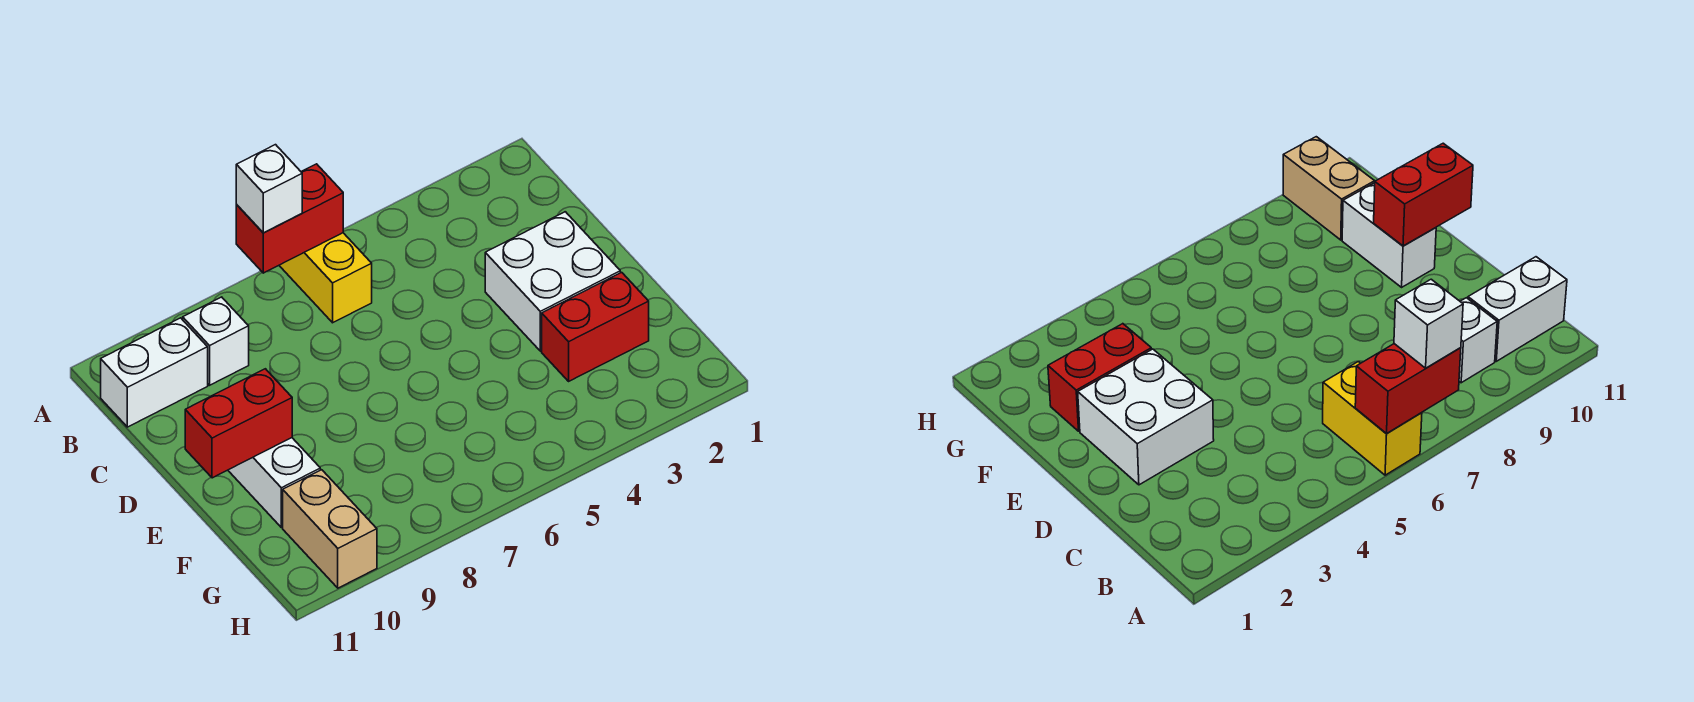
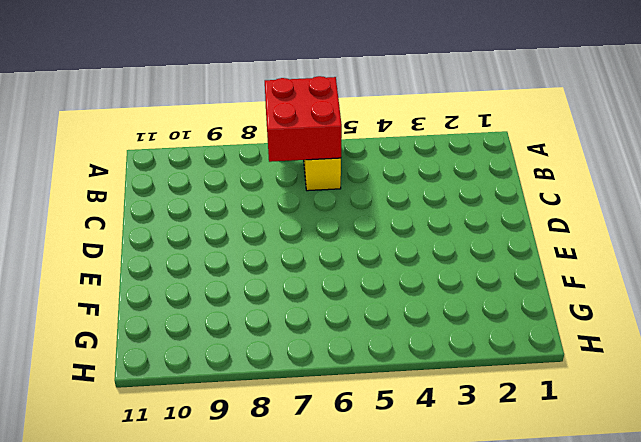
red brick A6:B7 level 2 -> red brick A6:A7 level 2
none -> white brick B9 level 1
none -> white brick B10:B11 level 1

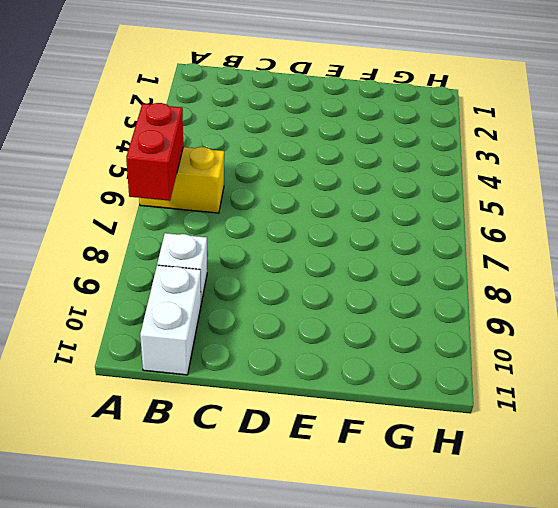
none -> white brick D2:E3 level 1
none -> white brick E10:F10 level 1

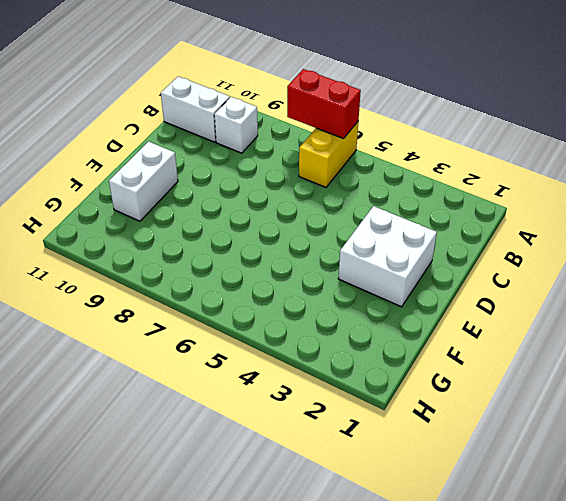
none -> red brick F2:F3 level 1
none -> tan brick G10:H10 level 1

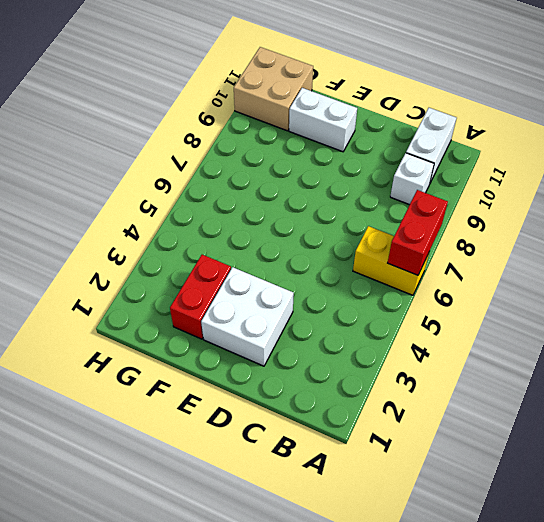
tan brick G10:H11 level 1 -> tan brick G10:H10 level 1
none -> red brick E10:E11 level 2
none -> white brick A7 level 3

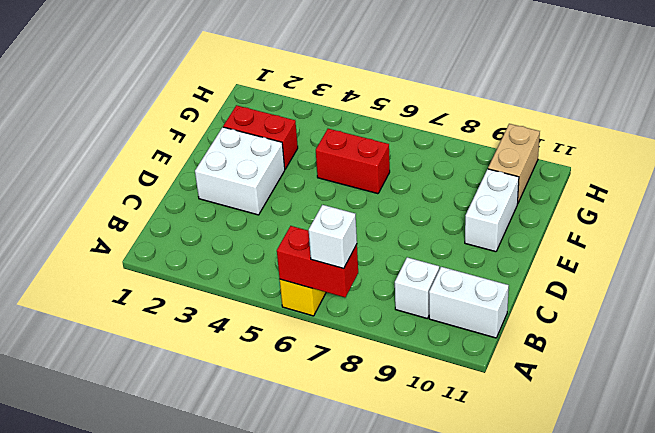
red brick F5:F6 level 1 -> red brick E10:E11 level 2

